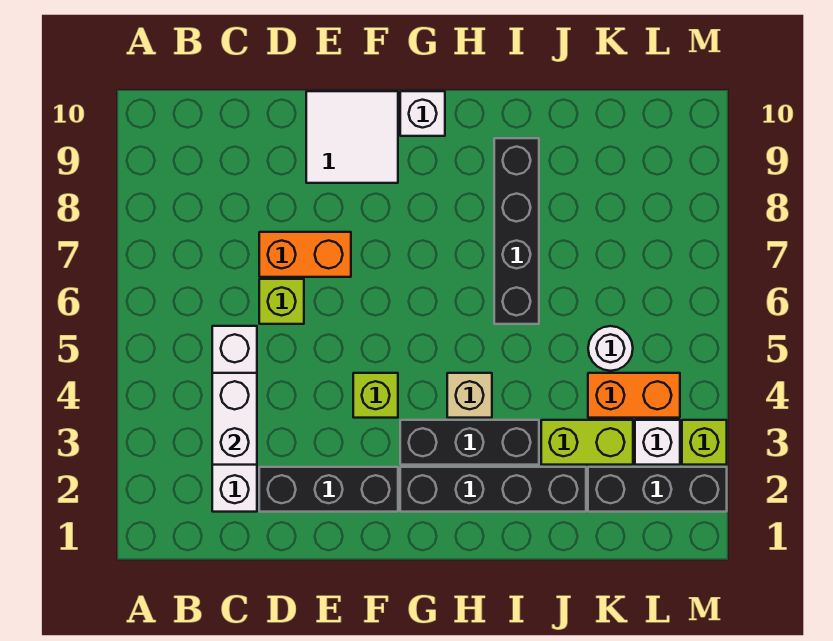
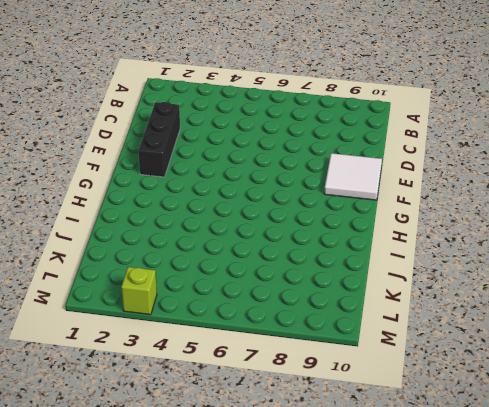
none -> white brick C2:C5 level 1
none -> lime brick D6 level 1
none -> orange brick D7:E7 level 1

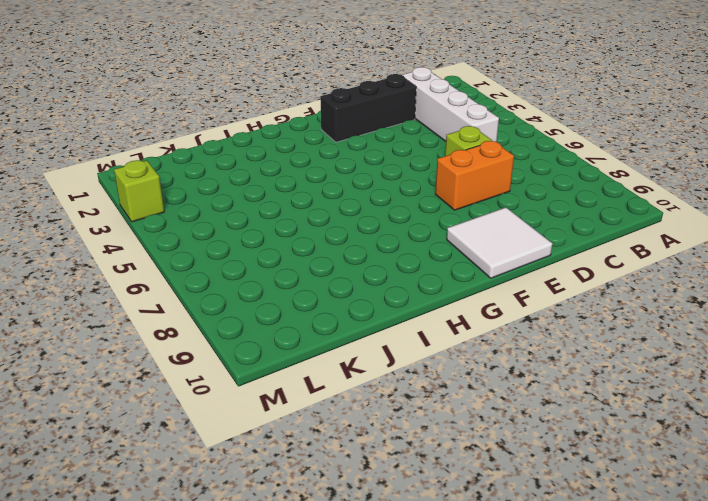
none -> lime brick F4 level 1
none -> black brick G2:J2 level 1
none -> black brick G3:I3 level 1

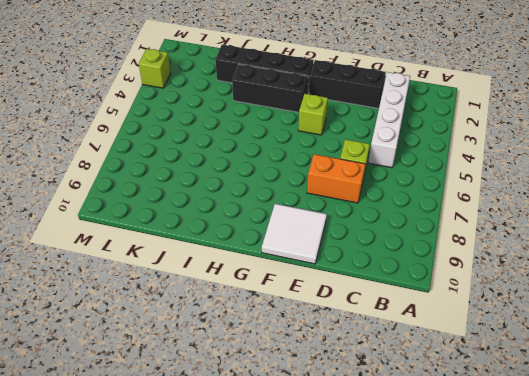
none -> white brick G10 level 1
none -> tan brick H4 level 1
none -> black brick I6:I9 level 1

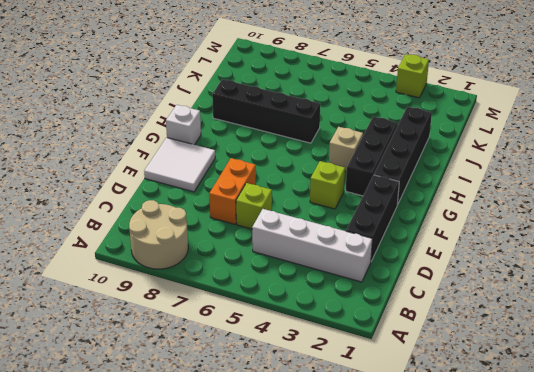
tan round brick A8:B9 level 1 -> none
none -> lime brick J3:K3 level 1
none -> black brick K2:M2 level 1
none -> orange brick K4:L4 level 1

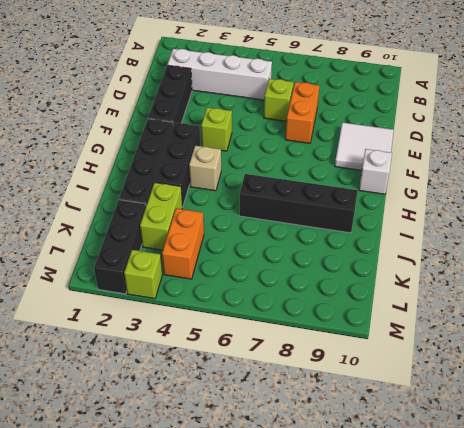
none -> white round brick K5 level 1
none -> white brick L3 level 1
none -> white brick C3:C4 level 2

